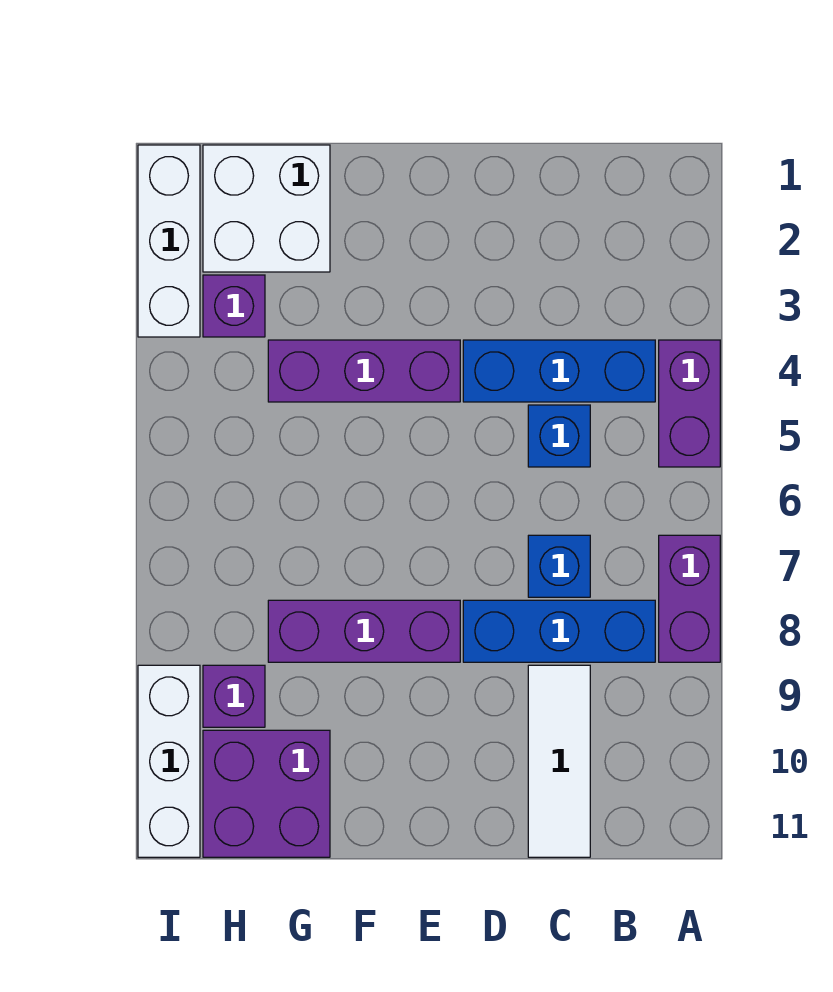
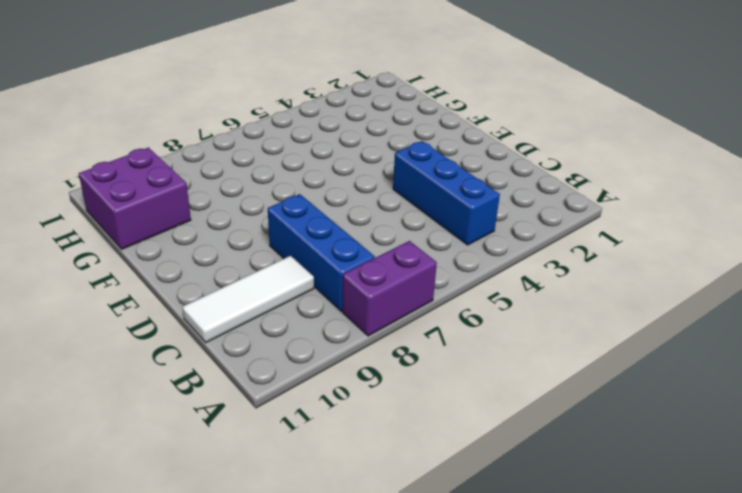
none -> purple brick A4:A5 level 1
none -> blue brick C5 level 1
none -> blue brick C7 level 1

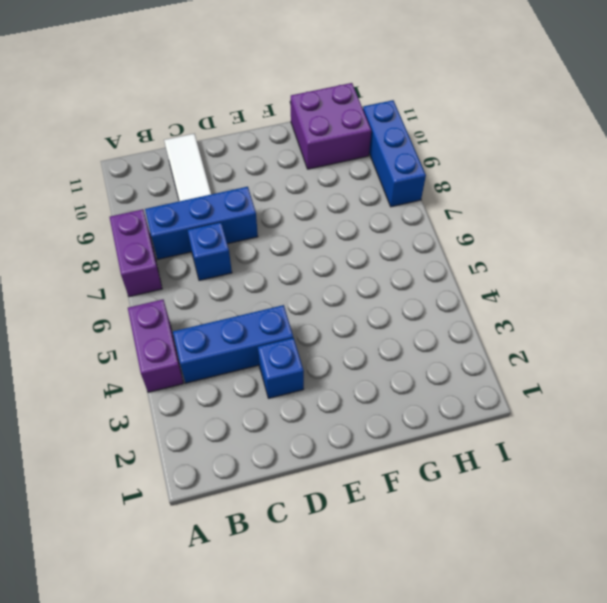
blue brick D3 level 1 -> blue brick C5 level 1
blue brick I8:I10 level 1 -> white brick I9:I11 level 1
none -> purple brick E4:G4 level 1
none -> purple brick E8:G8 level 1
none -> white brick G1:H2 level 1

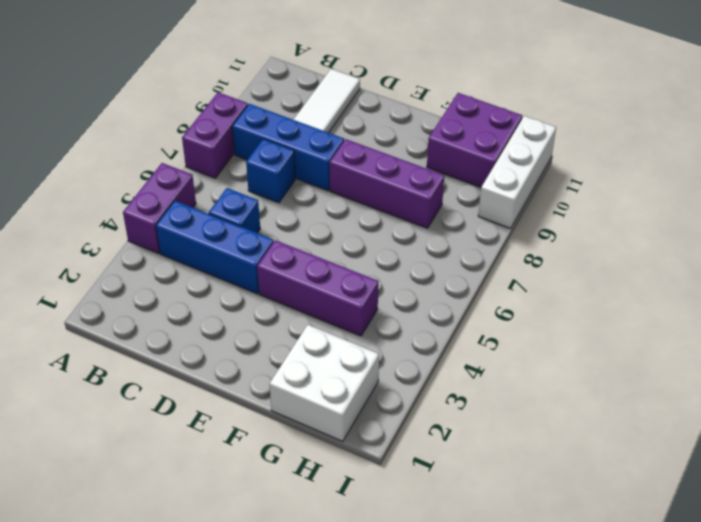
none -> purple brick H3 level 1
none -> purple brick H9 level 1
none -> white brick I1:I3 level 1

